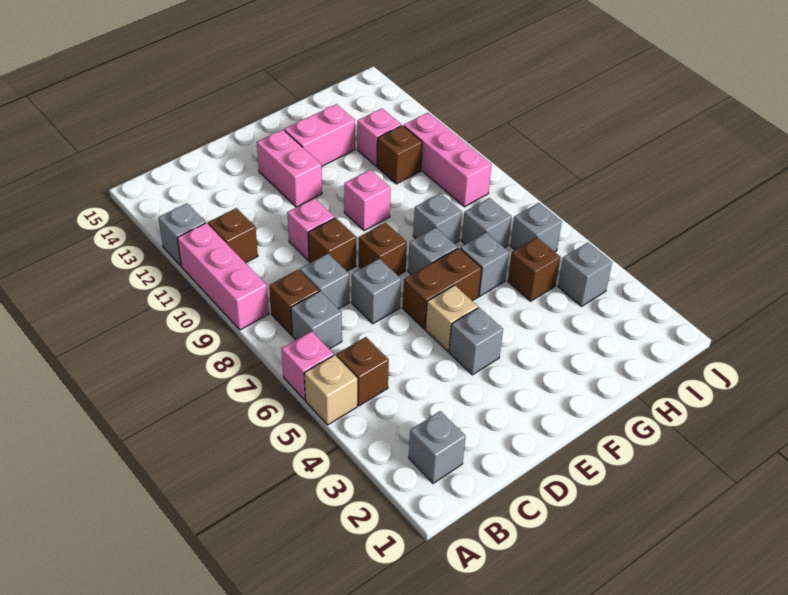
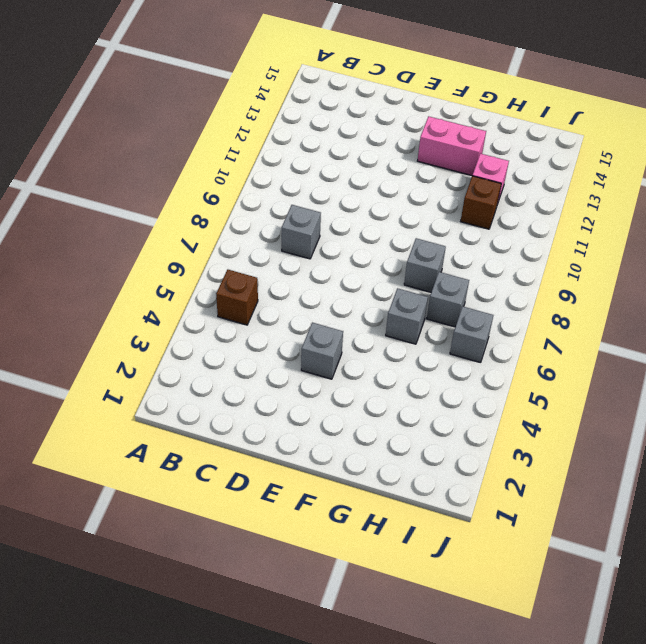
none -> tan brick A5 level 1
none -> pink brick A6 level 1
none -> pink brick A9:A11 level 1
none -> grey brick A12 level 1

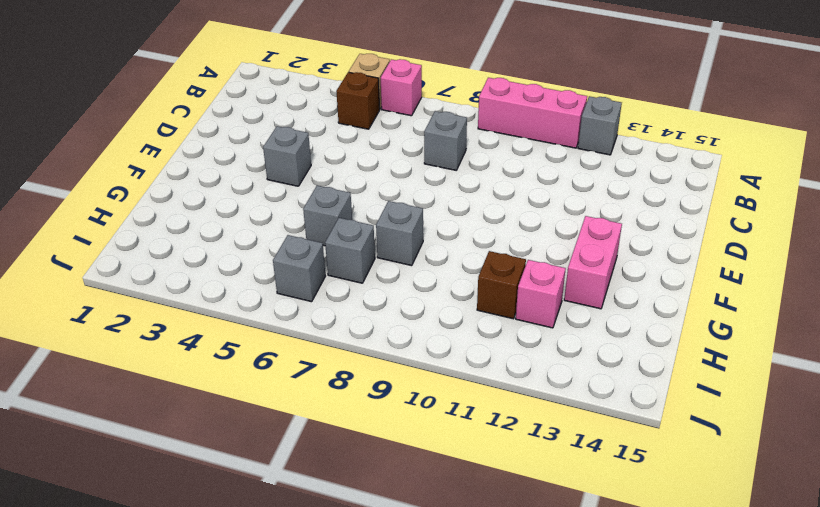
none -> grey brick B2 level 1
none -> grey brick B7 level 1
none -> brown brick B8 level 1
none -> brown brick B11 level 1

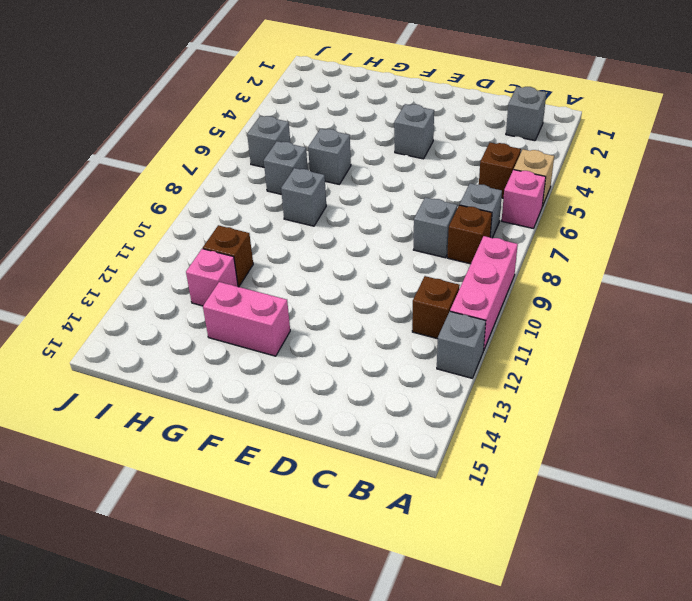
none -> grey brick D7 level 1
none -> brown brick D9 level 1
none -> pink brick D10 level 1
none -> tan brick E5 level 1

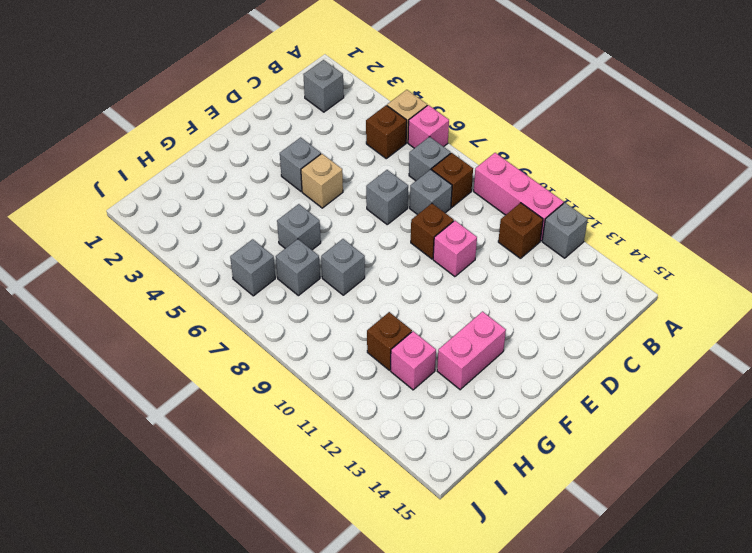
none -> brown brick E6:F6 level 1
none -> brown brick E8 level 1
none -> pink brick E12:E13 level 1
none -> grey brick F7 level 1

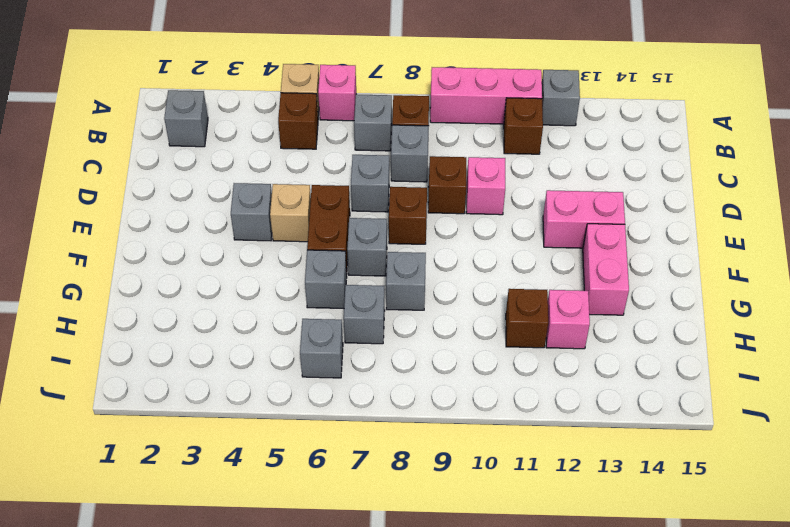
none -> pink brick F10 level 1
none -> brown brick H5 level 1
none -> grey brick I4 level 1
none -> pink brick I9:I11 level 1

